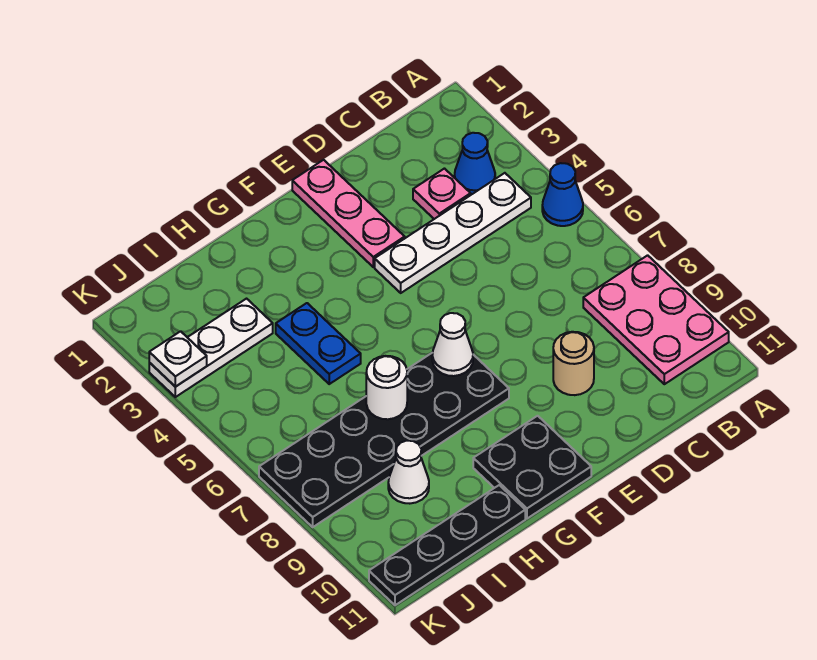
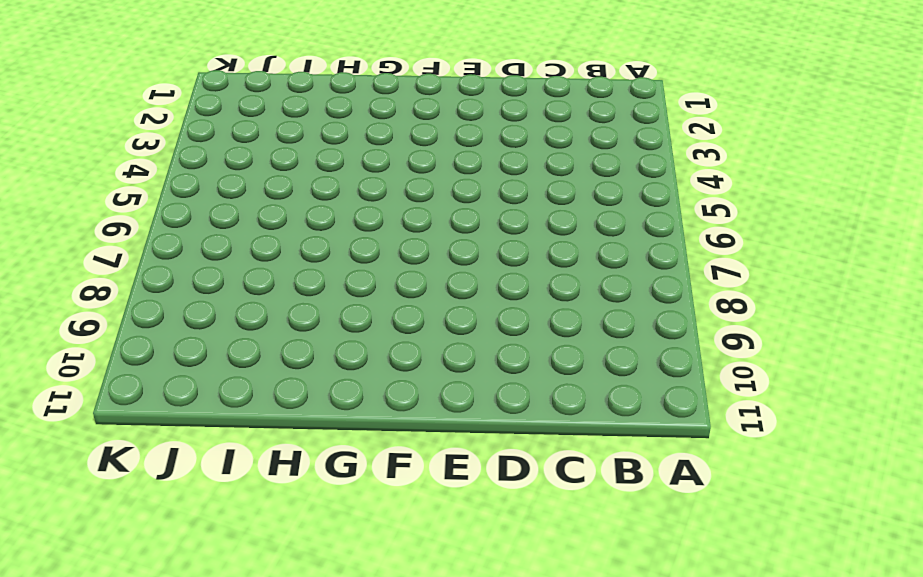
none -> blue cone A5 level 1
none -> pink plate A8:B10 level 1
none -> blue cone B3 level 1

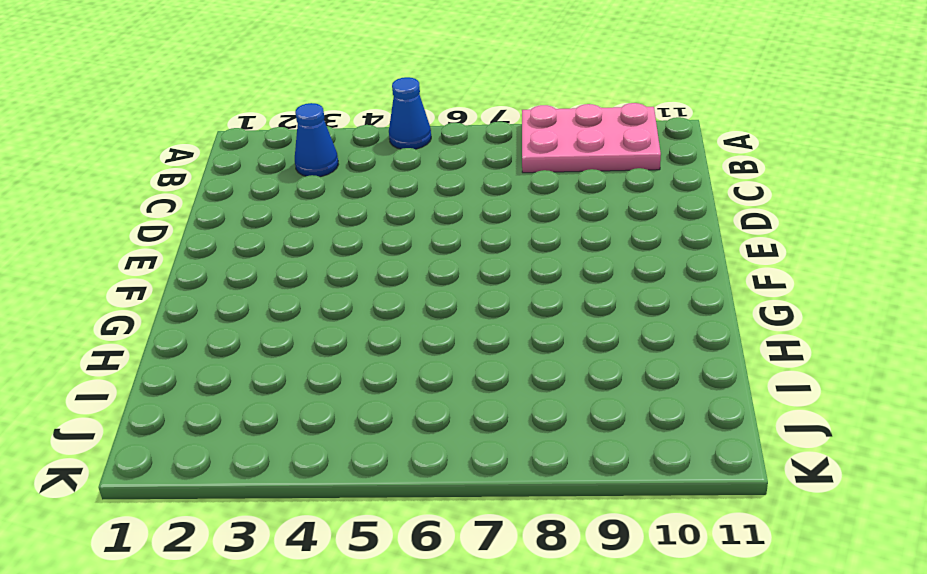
none -> white plate B4:E4 level 1
none -> pink plate C3 level 1
none -> tan round brick D9 level 1

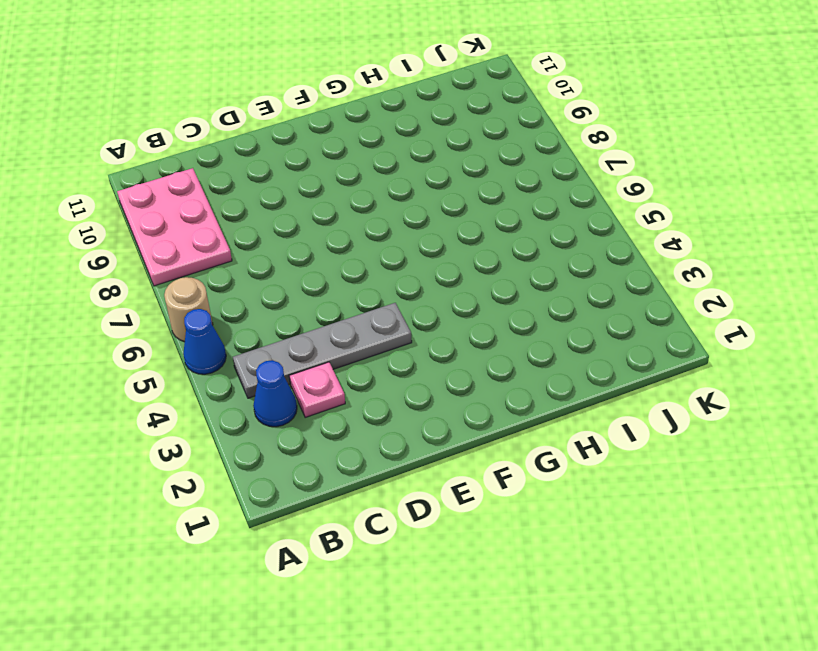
tan round brick A6 level 1 -> tan round brick D9 level 1
grey plate B4:E4 level 1 -> white plate B4:E4 level 1
none -> pink plate E1:E3 level 1
none -> black plate F7:K8 level 1
none -> black plate F10:G11 level 1

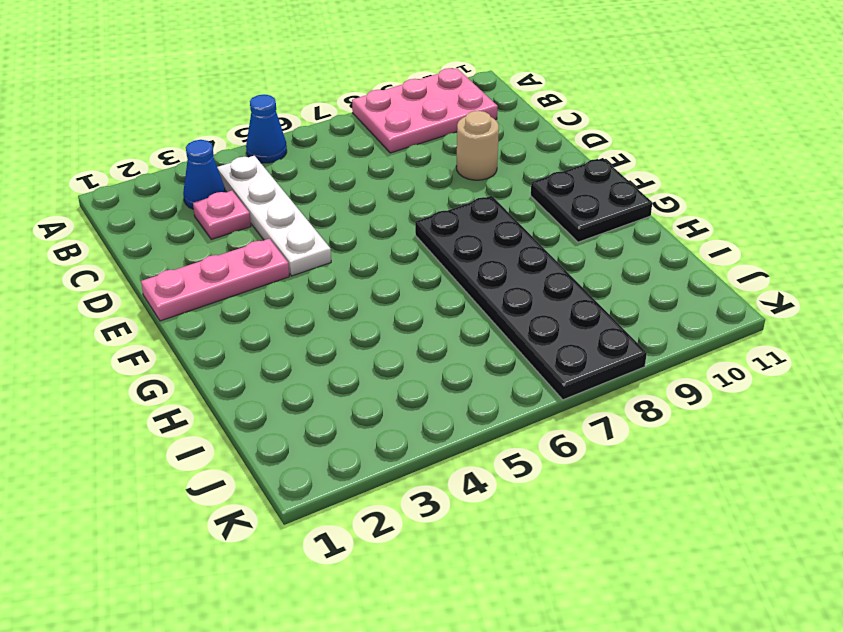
none -> blue plate H4:H5 level 1
none -> black plate H11:K11 level 1
none -> white plate I3:K3 level 1

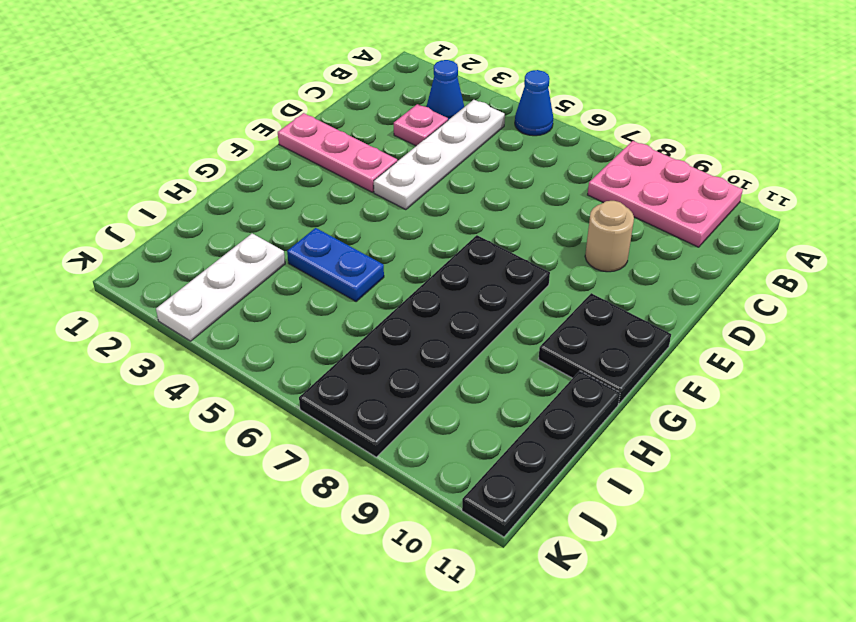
none -> white cone I9 level 1
none -> white cone F7 level 2
none -> white round brick H7 level 2

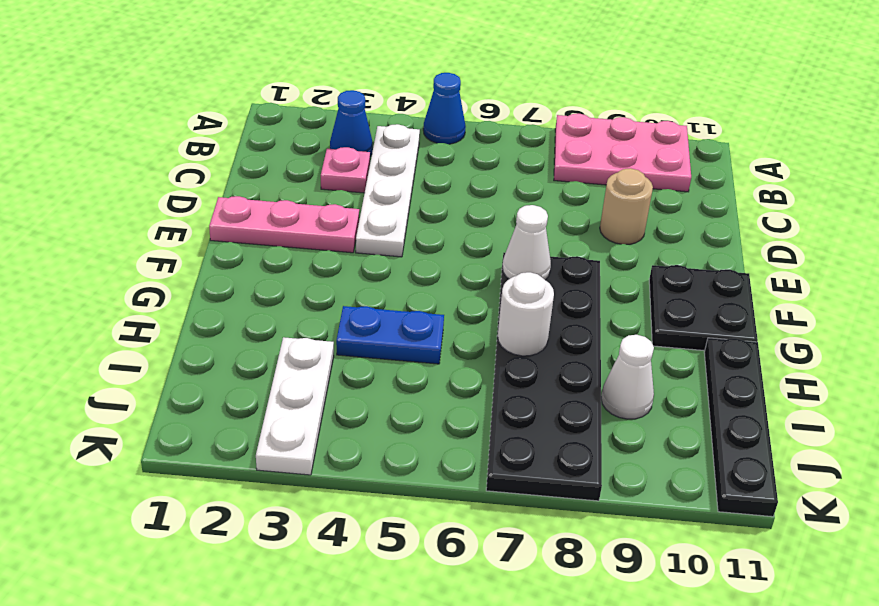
none -> white plate K3 level 2

